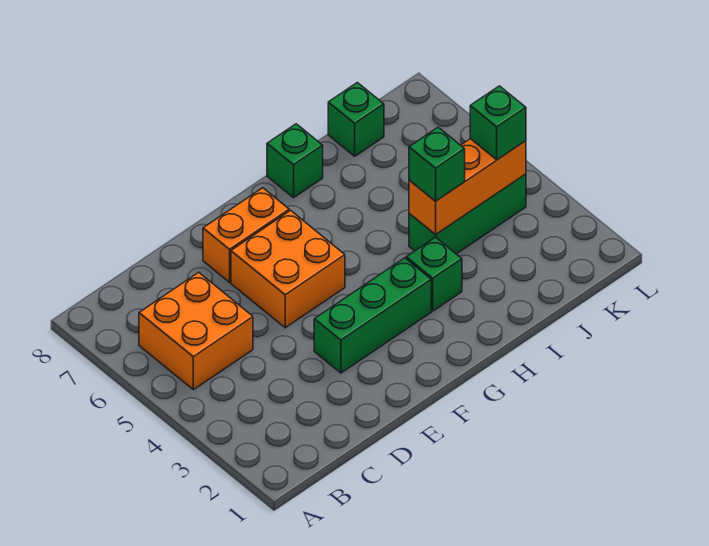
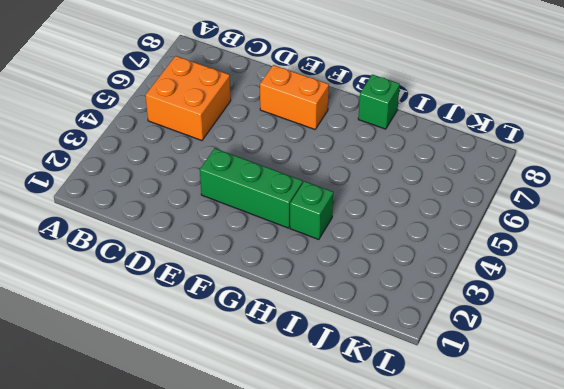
none -> orange brick E5:F6 level 1
none -> green brick I4:K4 level 1

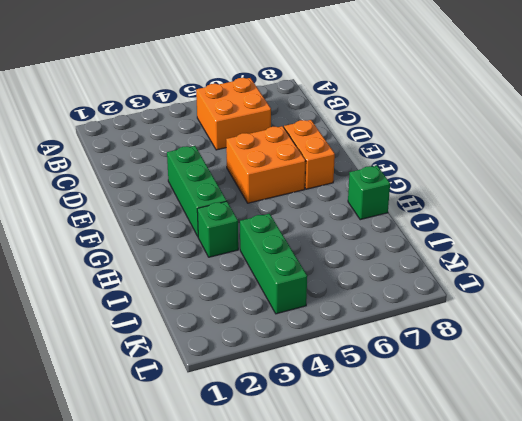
none -> green brick J8 level 1
none -> orange brick I4:K4 level 2

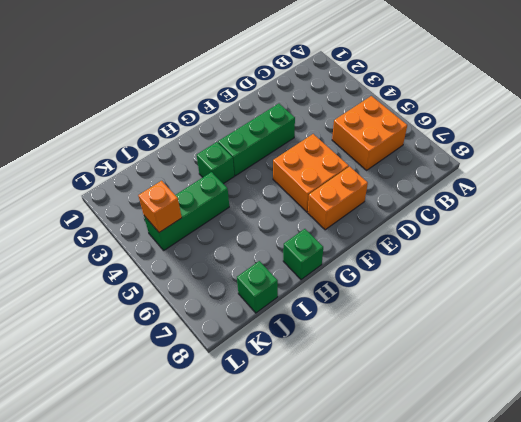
orange brick K4 level 2 -> orange brick I4:K4 level 2
none -> green brick I4 level 3
none -> green brick K4 level 3

